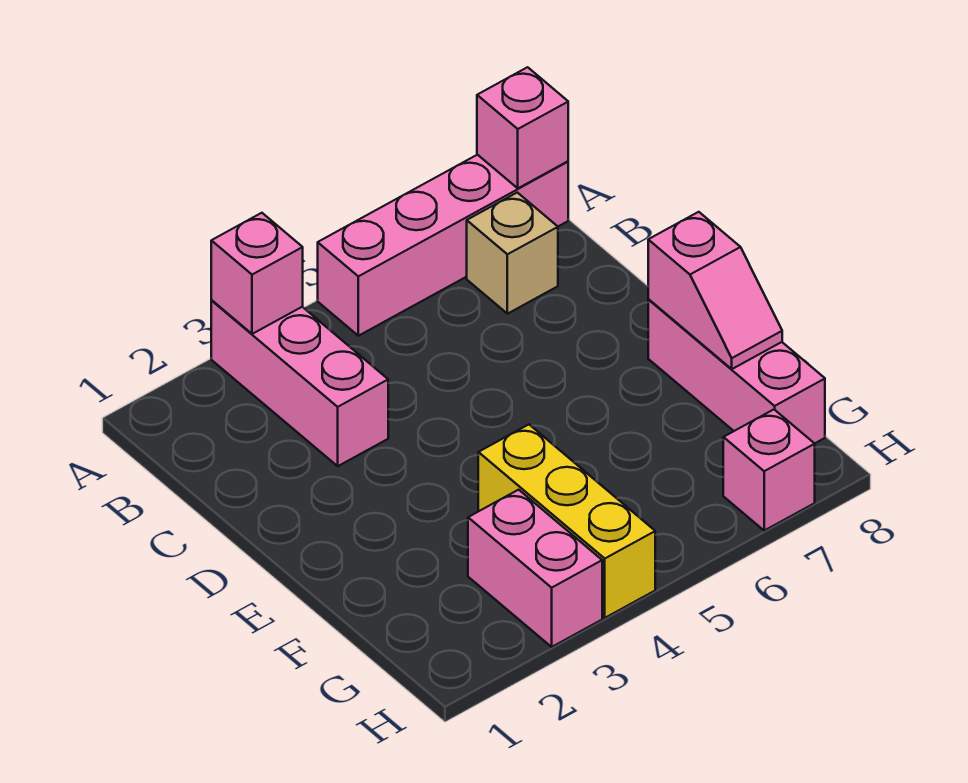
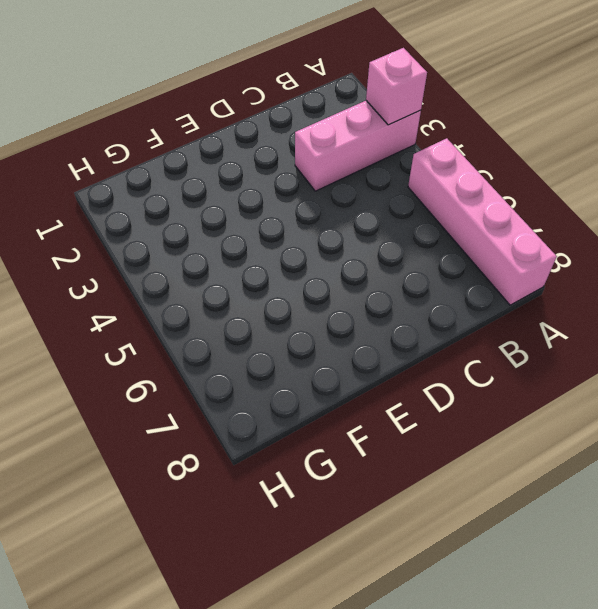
none -> tan brick B7 level 1
none -> pink brick E8:G8 level 1

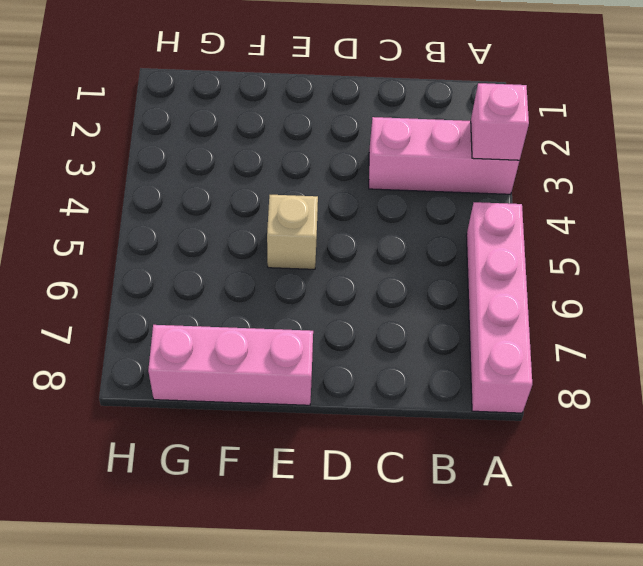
tan brick E5 level 1 -> tan brick B7 level 1
none -> yellow brick F4:H4 level 1
none -> pink brick G3:H3 level 1

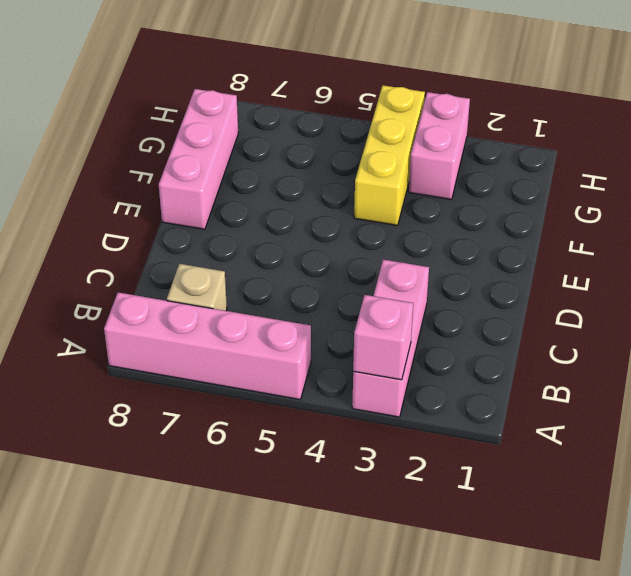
none -> pink brick H7 level 1
none -> pink brick A8 level 2

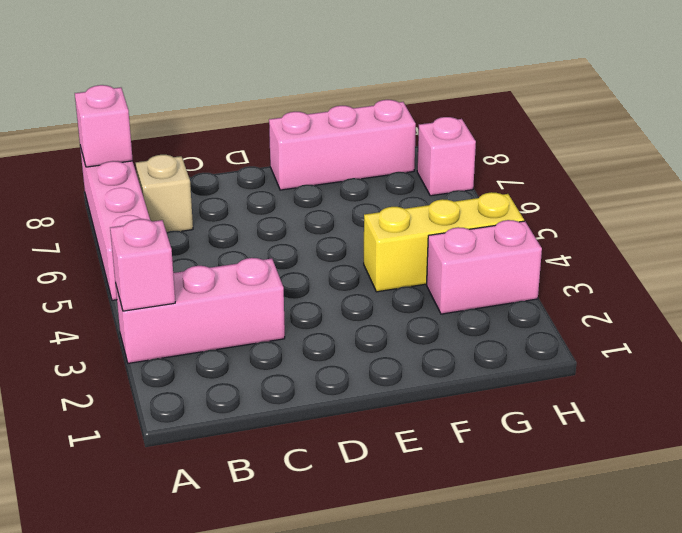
none -> pink slope E8:F8 level 2 top E

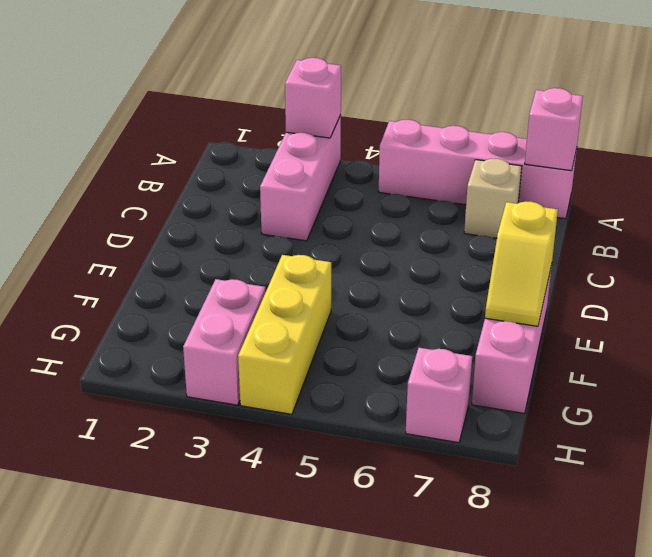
yellow slope E8:F8 level 2 top E -> pink slope E8:F8 level 2 top E

